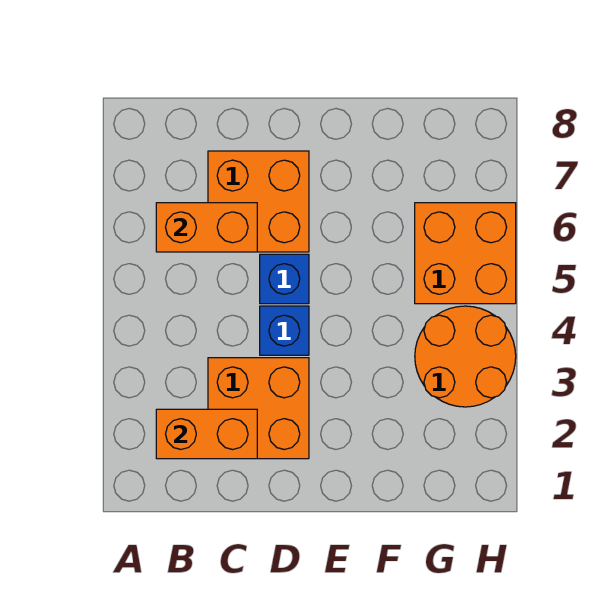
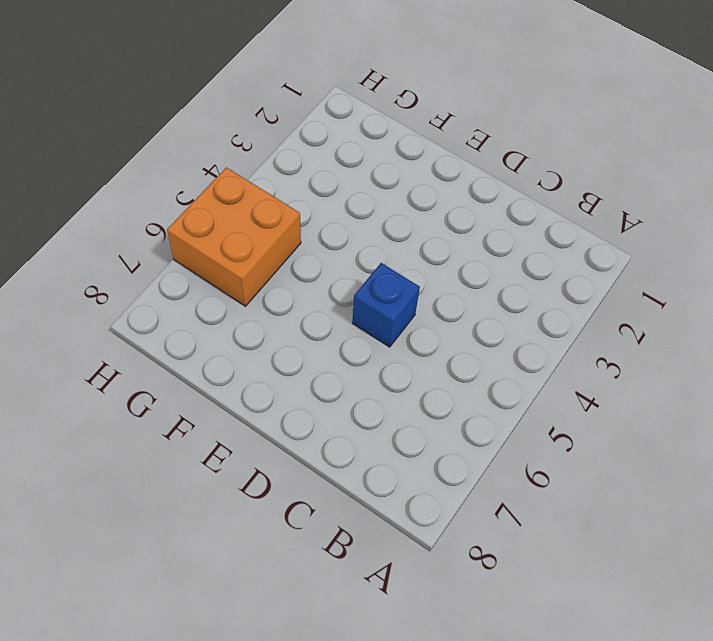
none -> orange brick C2:D3 level 1
none -> orange brick C6:D7 level 1

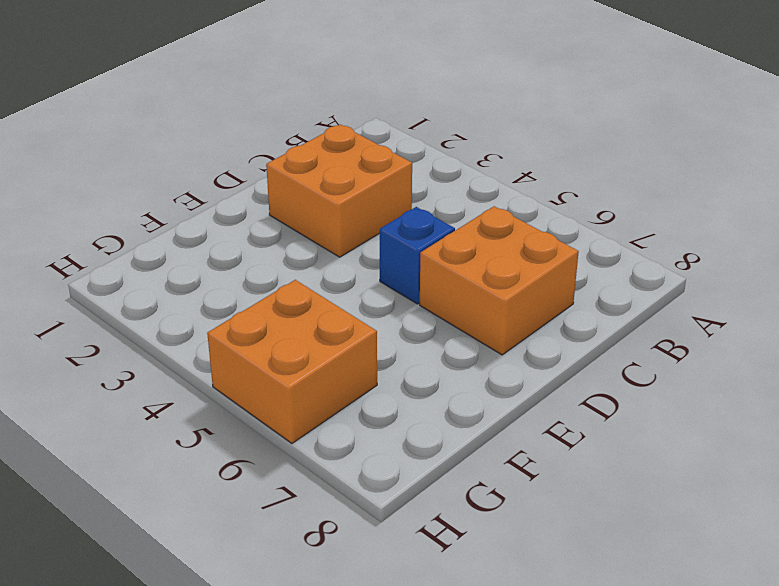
none -> blue brick D4 level 1
none -> orange round brick G3:H4 level 1

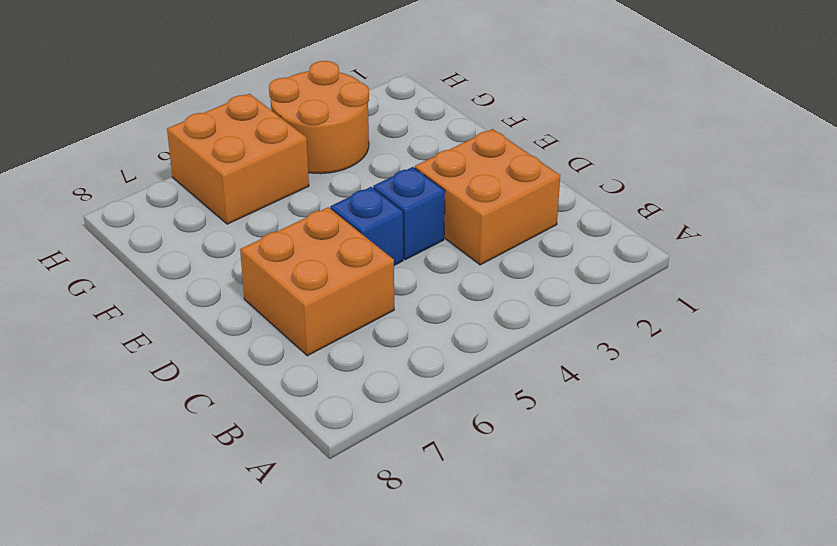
none -> orange brick B2:C2 level 2
none -> orange brick B6:C6 level 2

